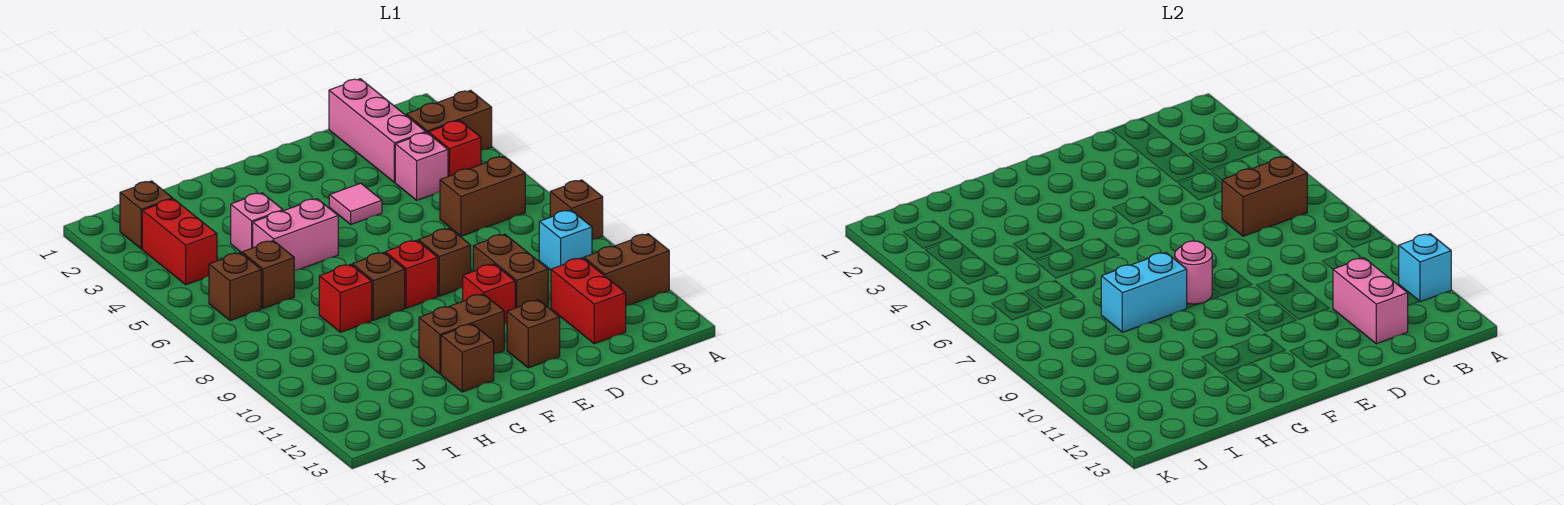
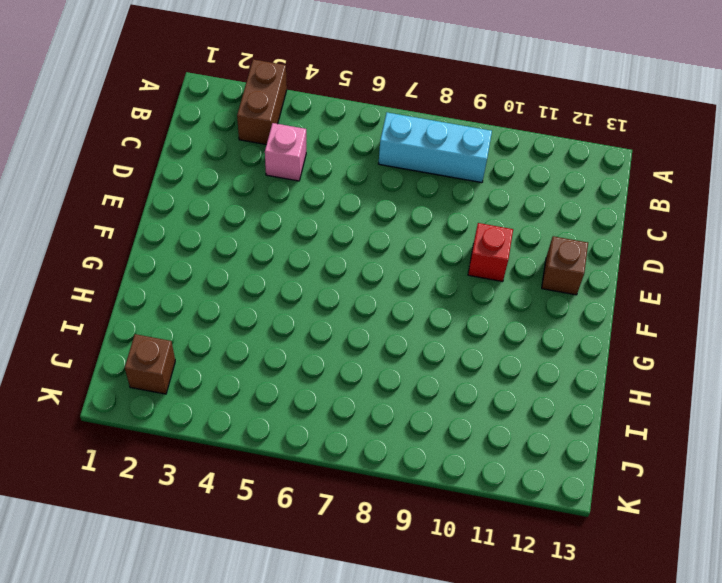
cyan brick B7:B9 level 1 -> cyan brick B9 level 1
none -> brown brick A8 level 1
none -> brown brick A11:B11 level 1
none -> red brick B4 level 1
none -> brown brick B6:C6 level 1

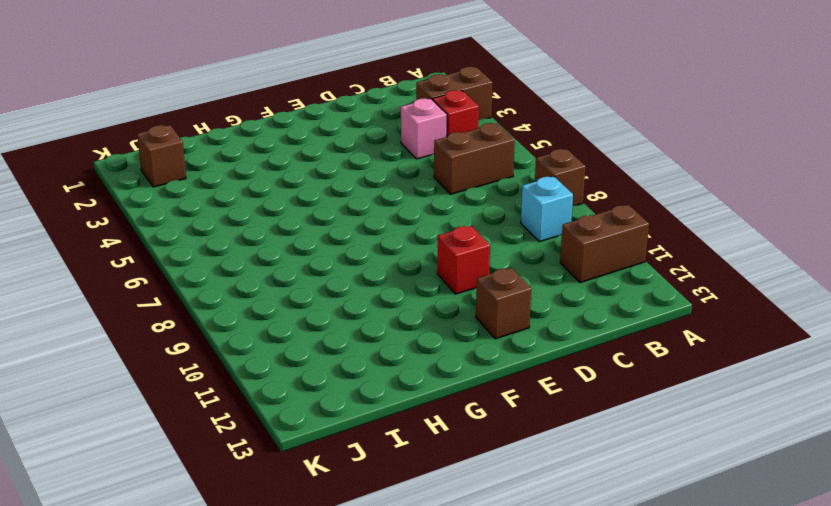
none -> pink brick C1:C3 level 1
none -> red brick C11:C12 level 1
none -> brown brick D9:D10 level 1
none -> pink tile E4 level 1

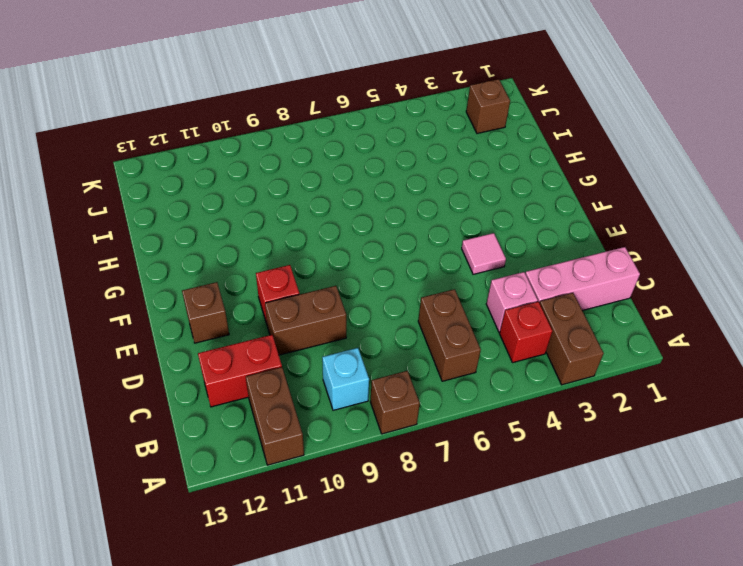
none -> brown brick E8 level 1
none -> red brick F8 level 1
none -> brown brick F11:G11 level 1
none -> pink brick G5:H5 level 1

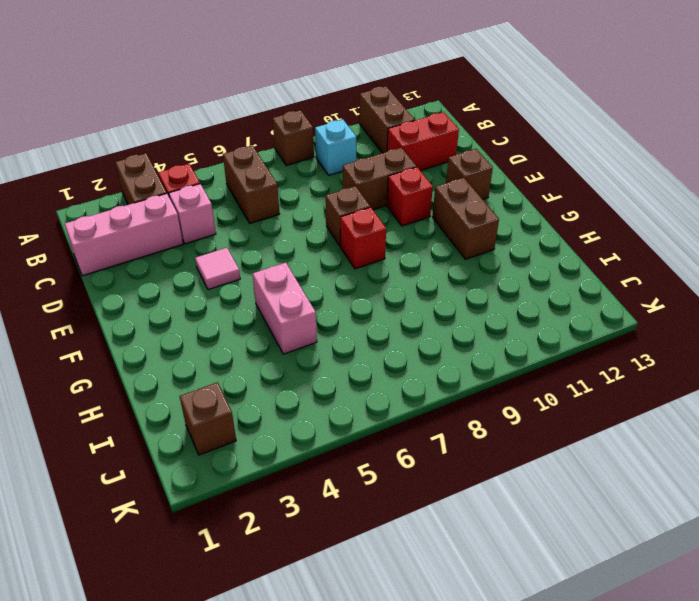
none -> brown brick G8 level 1
none -> brown brick G12 level 1
none -> pink brick H4 level 1
none -> red brick H8 level 1

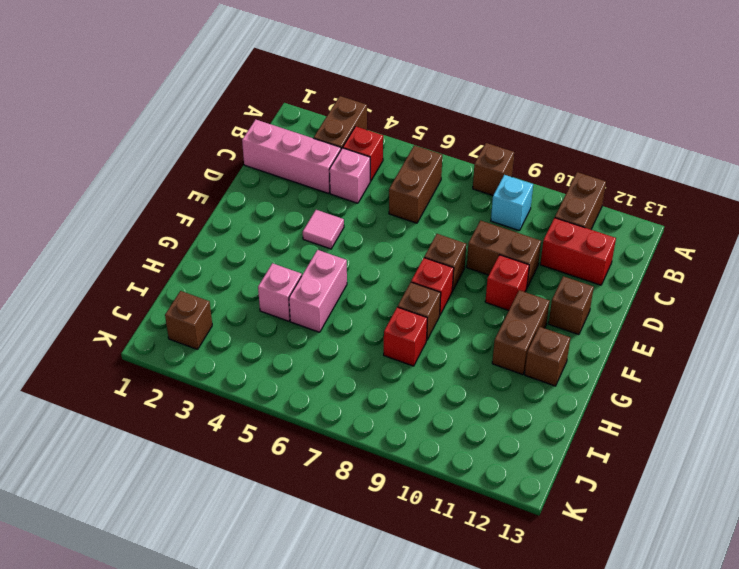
none -> brown brick I6 level 1
none -> red brick J3:J4 level 1
none -> brown brick J6 level 1
none -> cyan brick A11 level 2

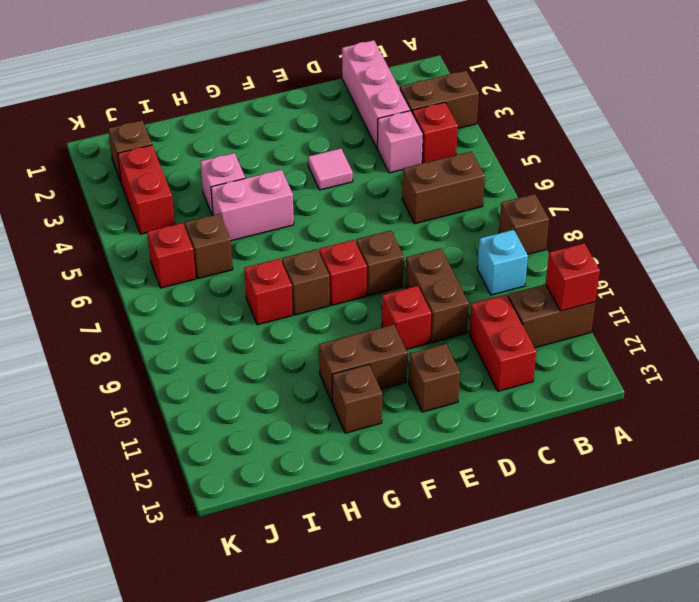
red brick A11 level 2 -> cyan brick A11 level 2
red brick J6 level 1 -> brown brick J6 level 1
none -> brown brick B6:C6 level 2
none -> pink brick C11:C12 level 2
none -> pink round brick F8 level 2
none -> cyan brick G8:H8 level 2

